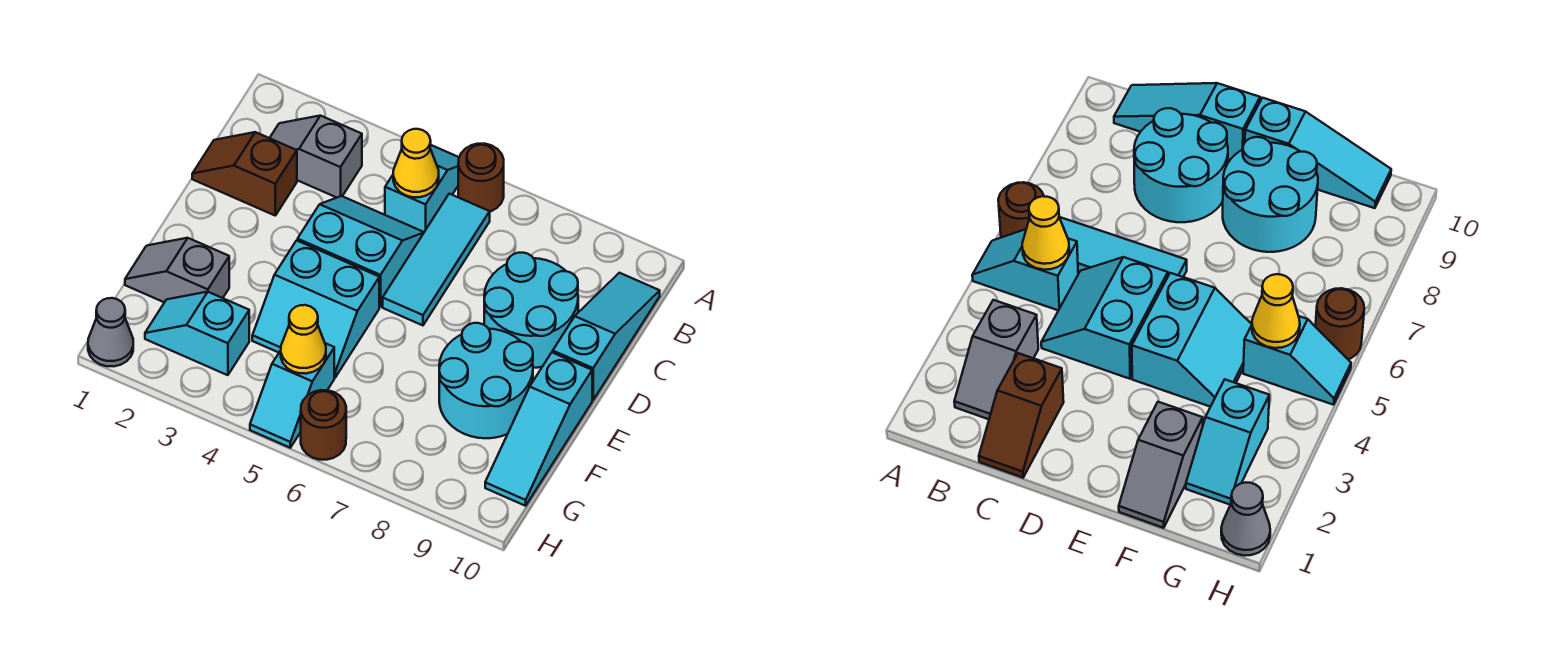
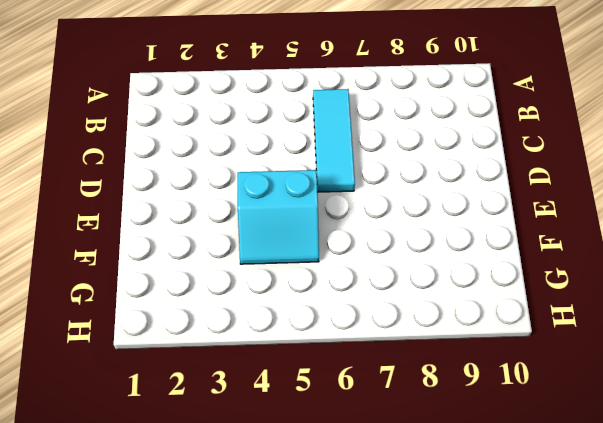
none -> cyan slope A5:B5 level 1 top B
none -> brown round brick A6 level 1
none -> grey slope B2:B3 level 1 top 3

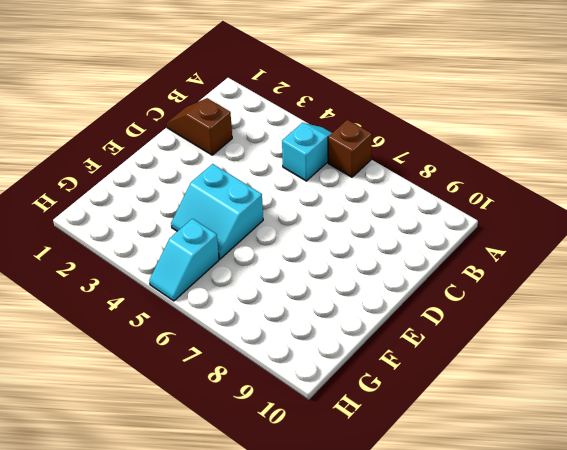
brown brick A6 level 1 -> brown round brick A6 level 1
none -> grey slope B2:B3 level 1 top 3
none -> cyan tile B6:D6 level 1
none -> cyan slope B10:D10 level 1 top D

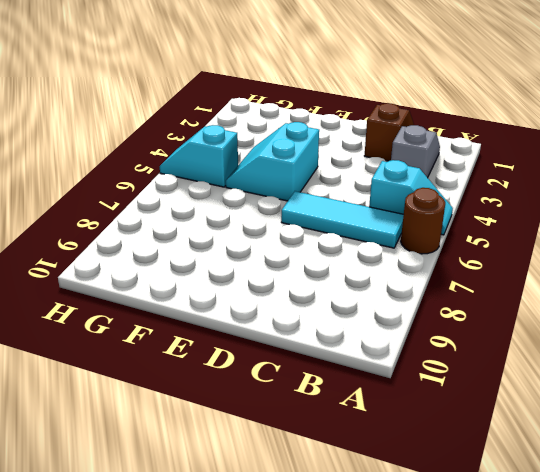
none -> cyan slope B10:D10 level 1 top D
none -> cyan slope C4:D5 level 1 top D
none -> cyan round brick C8:D9 level 1

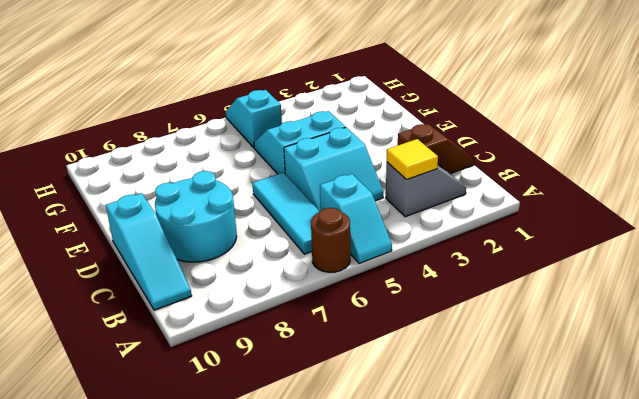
yellow tile B3 level 2 -> none
none -> cyan round brick E8:F9 level 1
none -> cyan slope E10:G10 level 1 top E
none -> grey slope F1:F2 level 1 top 2

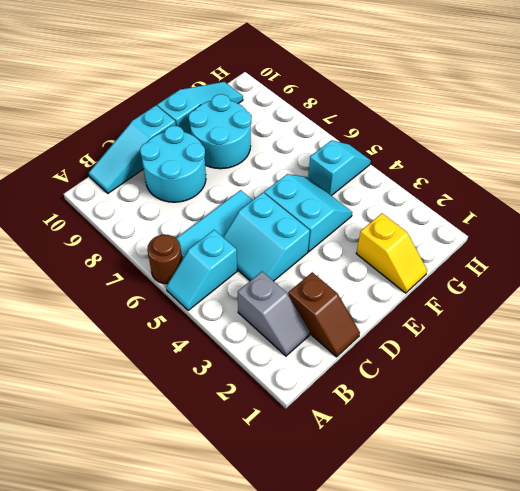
yellow slope F1:F2 level 1 top 2 -> grey slope F1:F2 level 1 top 2
none -> cyan slope G2:G3 level 1 top 3
none -> grey cone H1 level 1
none -> brown round brick H6 level 1

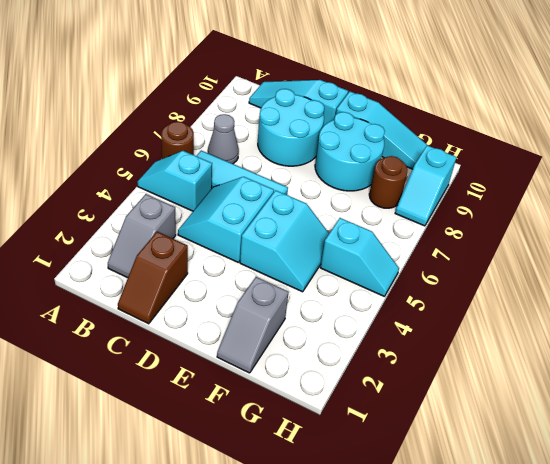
grey cone B7 level 1 -> grey cone H1 level 1
brown round brick G8 level 1 -> brown round brick H6 level 1
cyan slope H8:H9 level 1 top 9 -> cyan slope G2:G3 level 1 top 3
none -> yellow cone B5 level 2
none -> yellow cone G5 level 2

